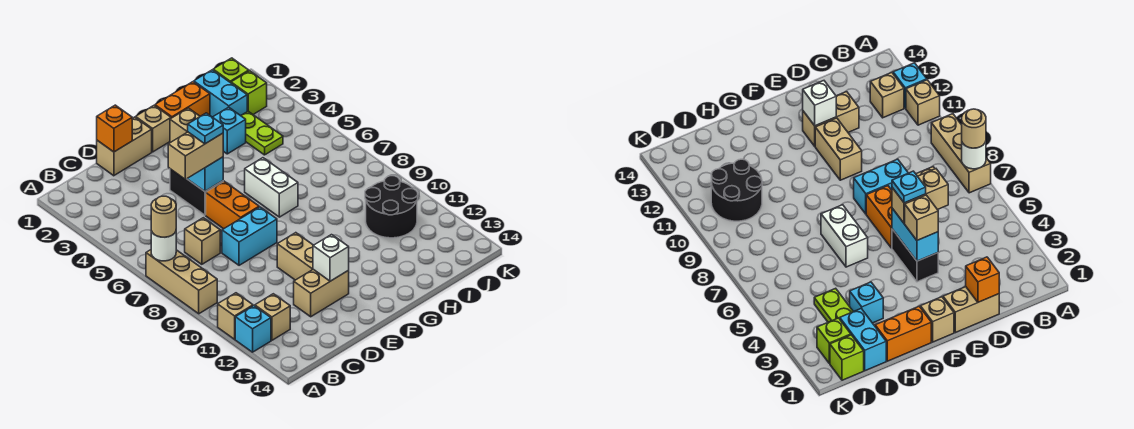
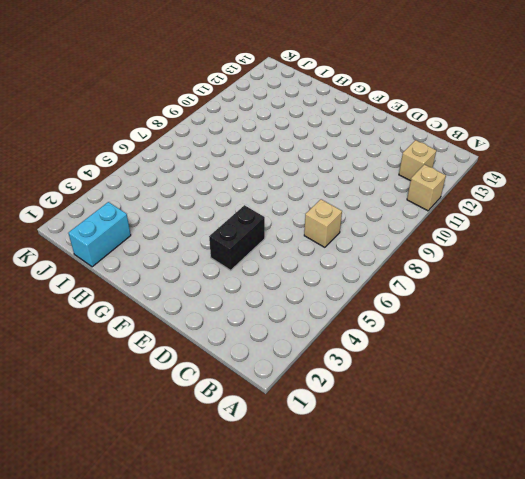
none -> tan brick A7:A9 level 1
none -> cyan brick A12 level 1
none -> tan brick D1:E1 level 1

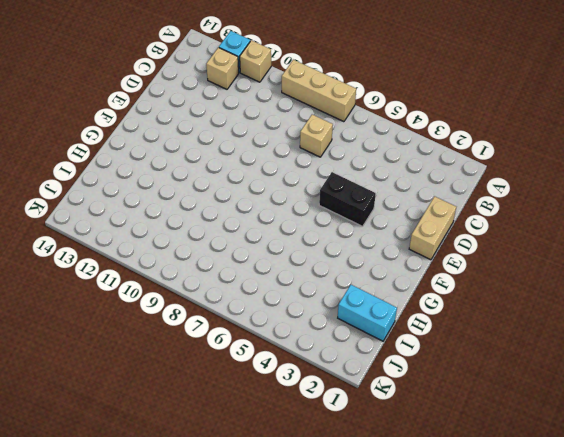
none -> cyan brick D8:E8 level 1
none -> tan brick D12:E12 level 1
none -> orange brick E6:E7 level 1

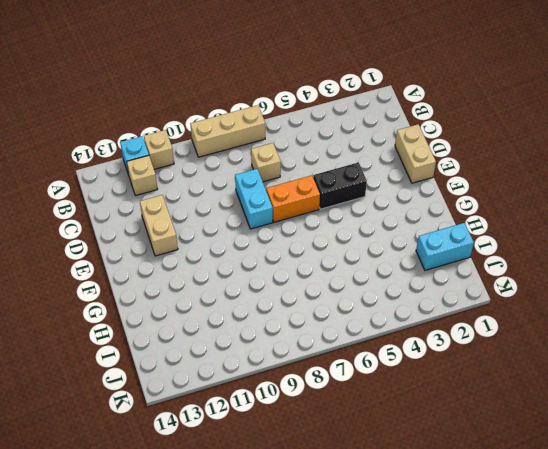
none -> tan brick E10:E11 level 1
none -> tan brick F1 level 1
none -> orange brick G1:H1 level 1

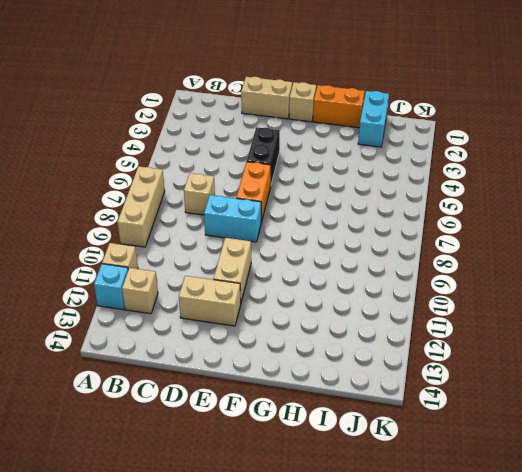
none -> white brick G6:G7 level 1
none -> cyan brick H3 level 1
none -> lime plate I3:I4 level 1

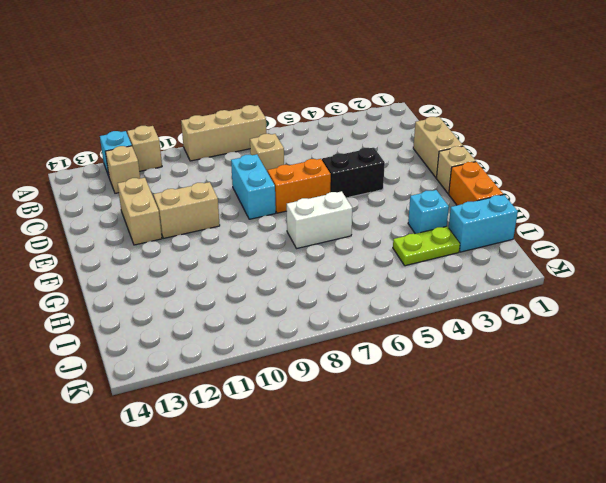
none -> black round brick I10:J11 level 1
none -> lime brick J1 level 1
none -> lime brick J2 level 1

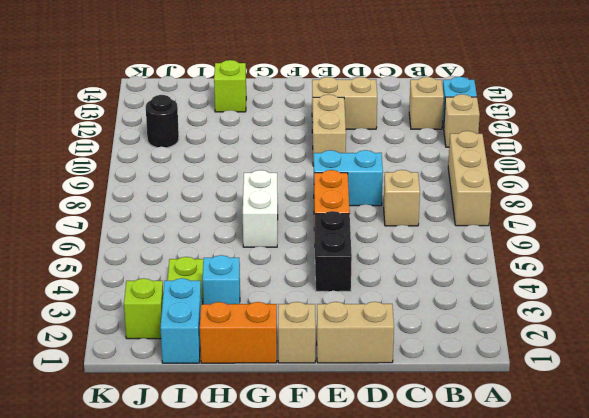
lime brick H13 level 1 -> lime brick J1 level 1
black round brick J11 level 1 -> black round brick I10:J11 level 1
none -> white round brick A7 level 2
none -> orange brick D1 level 2
none -> cyan brick E4:E5 level 2

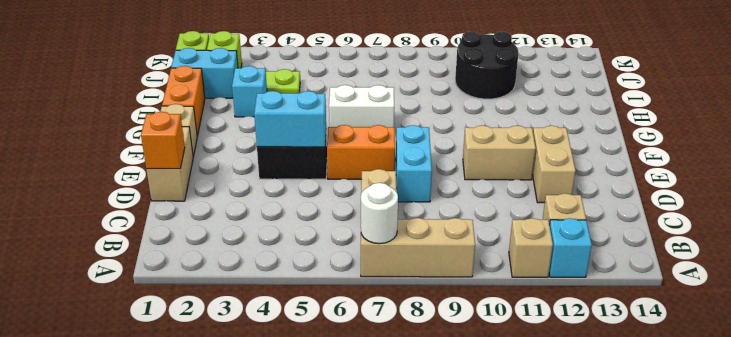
none -> white brick E12 level 2
none -> tan round brick A7 level 3
none -> tan brick D5:E5 level 3

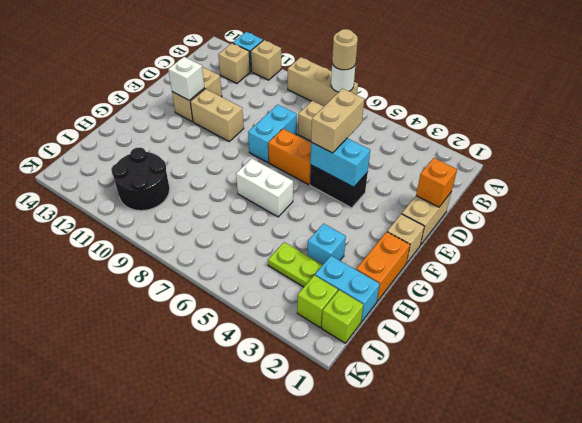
none -> tan brick E4 level 3
none -> cyan plate E5 level 4

